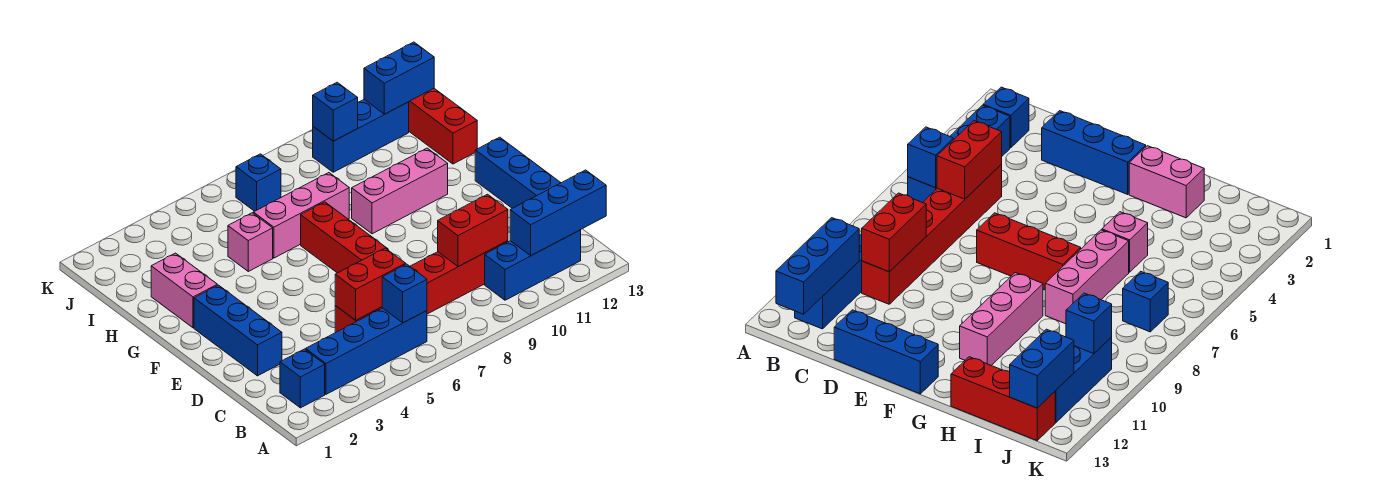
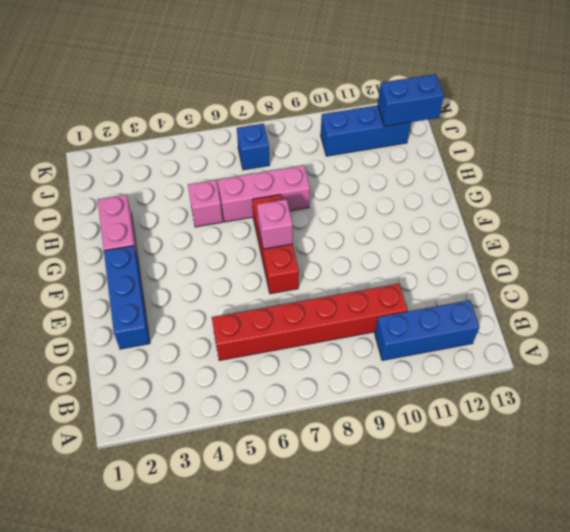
pink brick F7 level 2 -> none
none -> blue brick B2 level 1
none -> blue brick B3:B6 level 1
none -> blue brick D13:F13 level 1

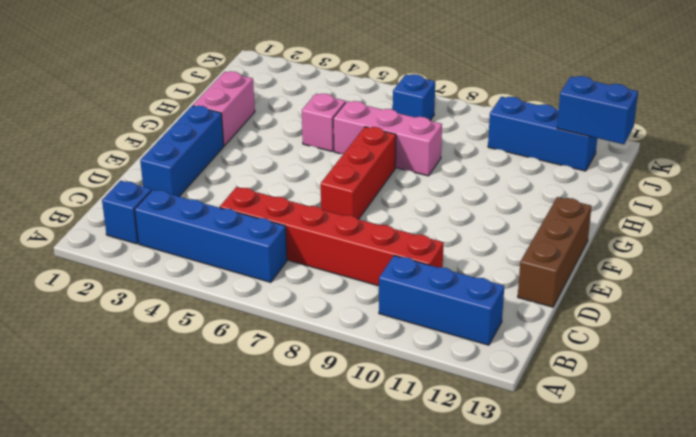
brown brick D13:F13 level 1 -> blue brick D13:F13 level 1
none -> pink brick G9:G11 level 1
none -> red brick H13:J13 level 1
none -> blue brick B6 level 2

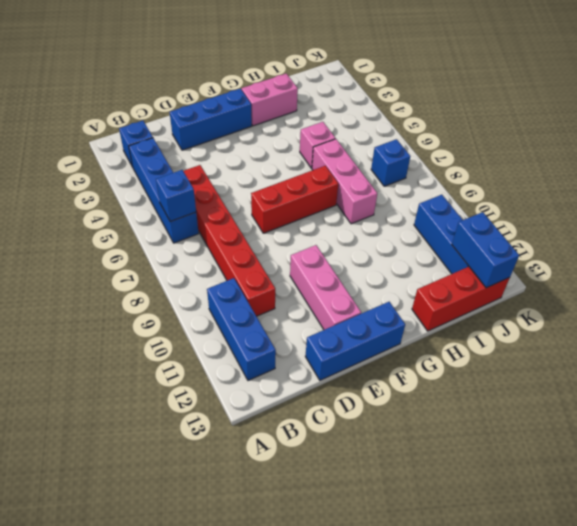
pink brick E10:E12 level 1 -> pink brick G9:G11 level 1
none -> blue brick B11:B13 level 2
none -> red brick C5:C6 level 2
none -> red brick C9:C10 level 2

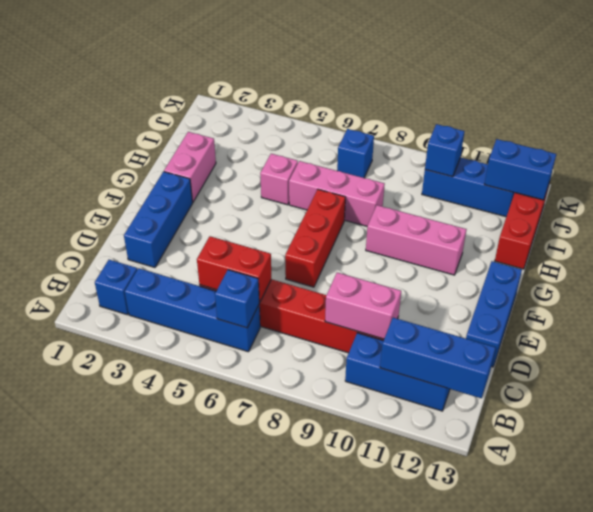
pink brick C9:C10 level 2 -> red brick C9:C10 level 2

